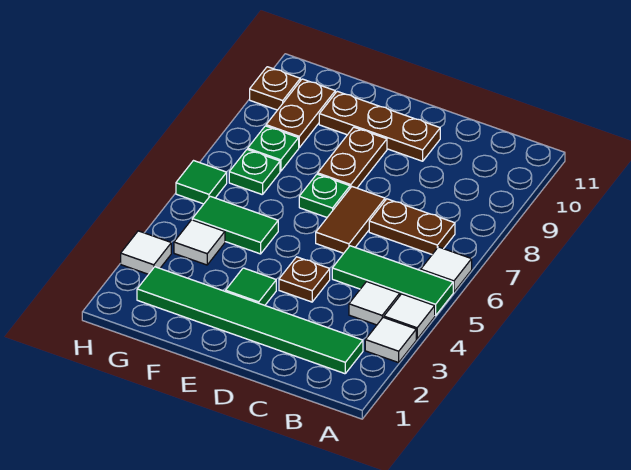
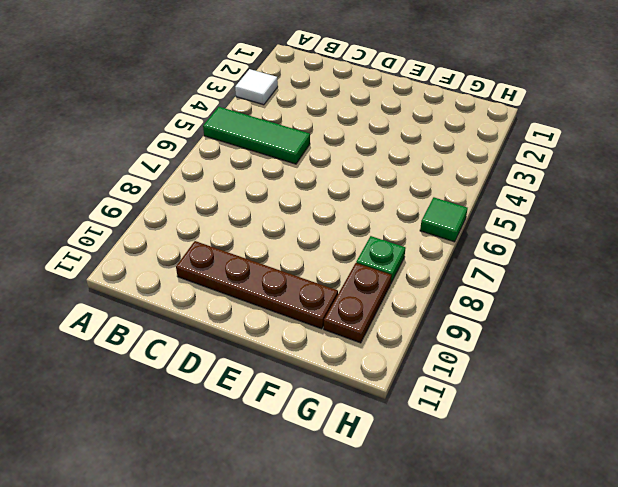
brown plate C10:F10 level 1 -> brown plate D10:F10 level 1
none -> white tile A4 level 1
none -> white tile A6 level 1
none -> green tile B2:G2 level 1

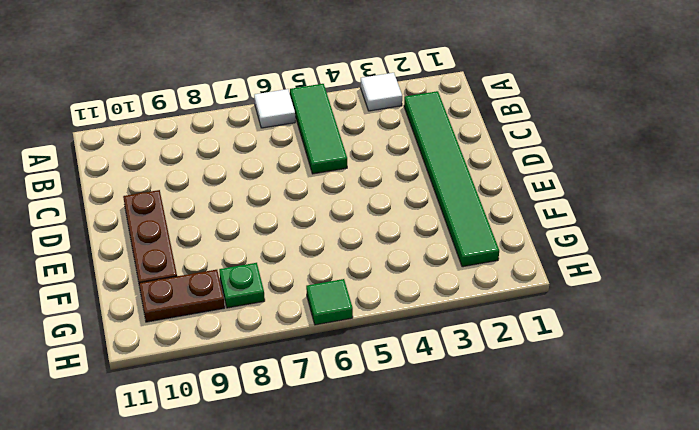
none -> white tile A4 level 1
none -> white tile B4 level 1
none -> brown plate B7:C7 level 1

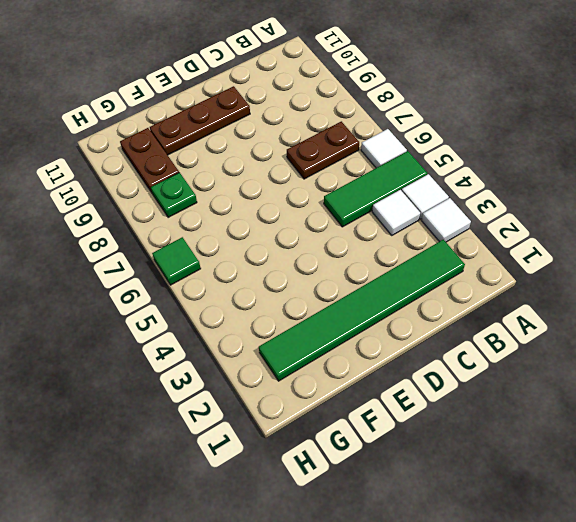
none -> brown plate D4 level 1
none -> brown tile D6:D7 level 1
none -> green tile E3 level 1

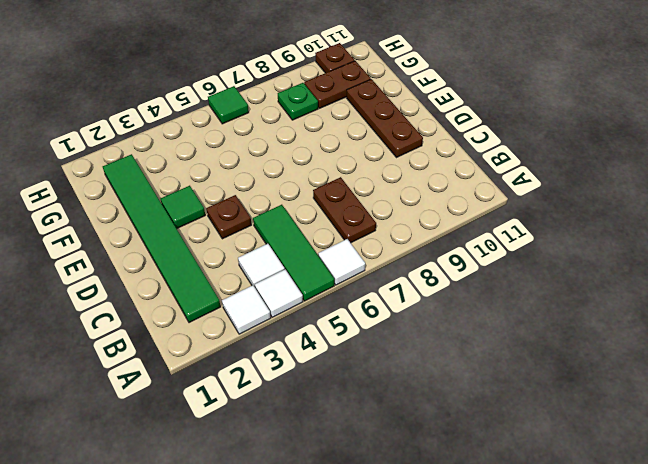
none -> brown tile D6:D7 level 1
none -> green plate E7 level 1
none -> brown plate E8:E9 level 1

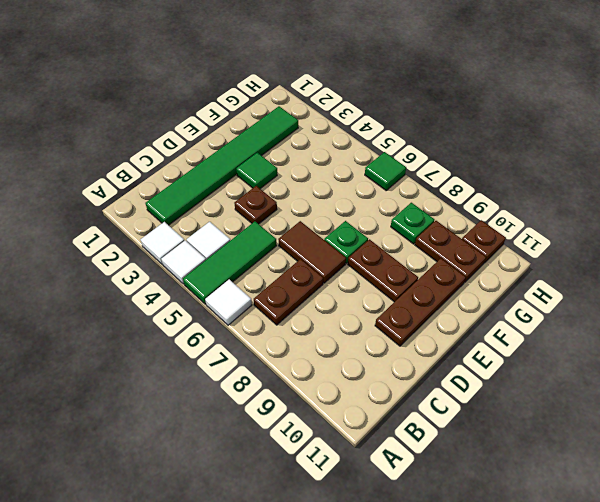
none -> green tile F5:G5 level 1
none -> white tile G4 level 1
none -> green plate G7 level 1

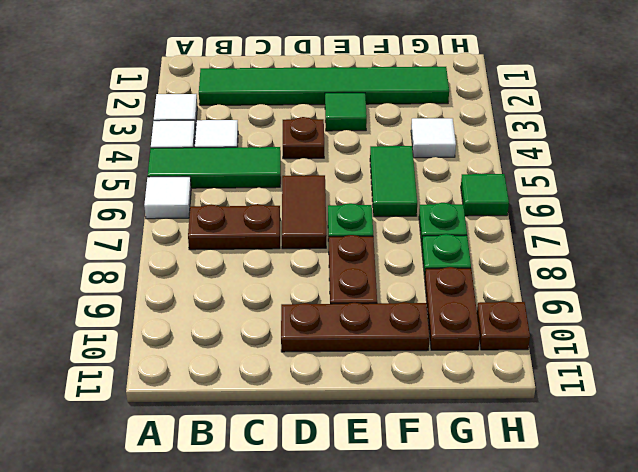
green tile F5:F6 level 1 -> green tile F5:G5 level 1
none -> white tile H3 level 1

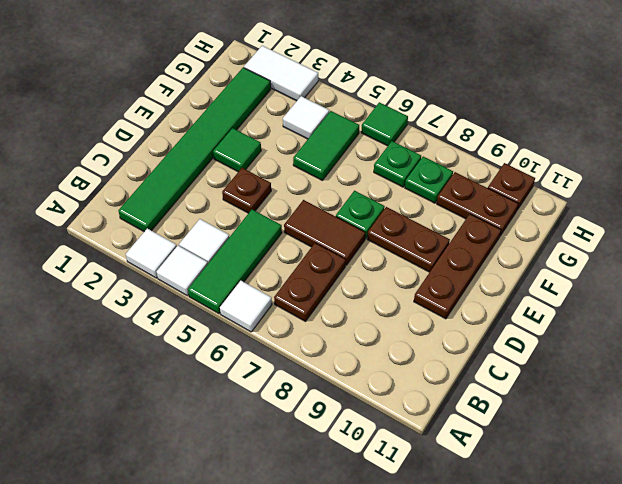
white tile H2:H3 level 1 -> white tile H3 level 1

